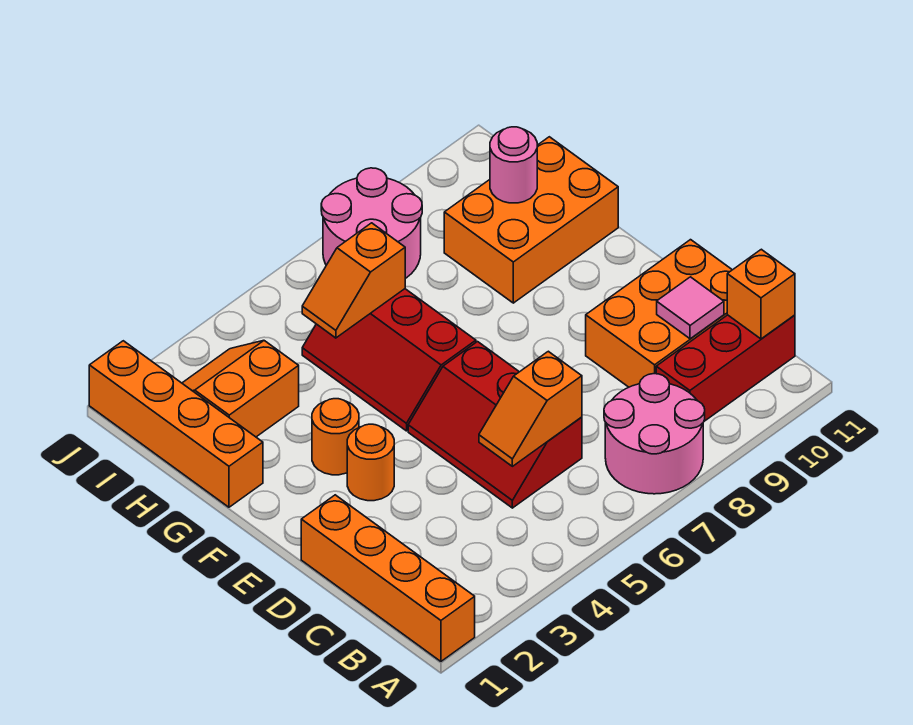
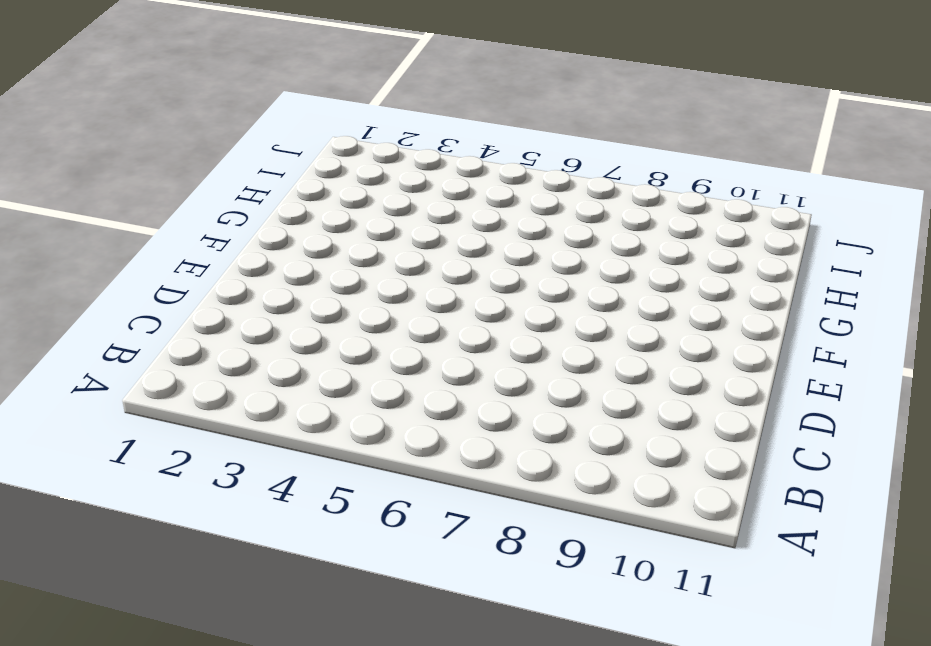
none -> orange brick A1:D1 level 1
none -> pink round brick A7:B8 level 1
none -> red brick B9:B11 level 1

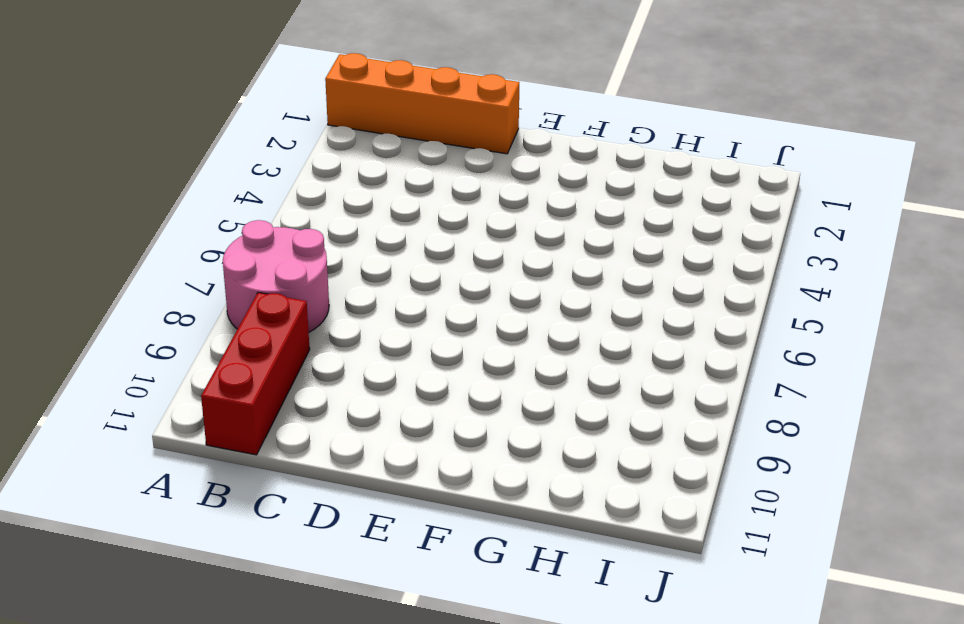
none -> red slope C5:E6 level 1 top 6
none -> orange brick C9:D11 level 1
none -> orange round brick E3 level 1

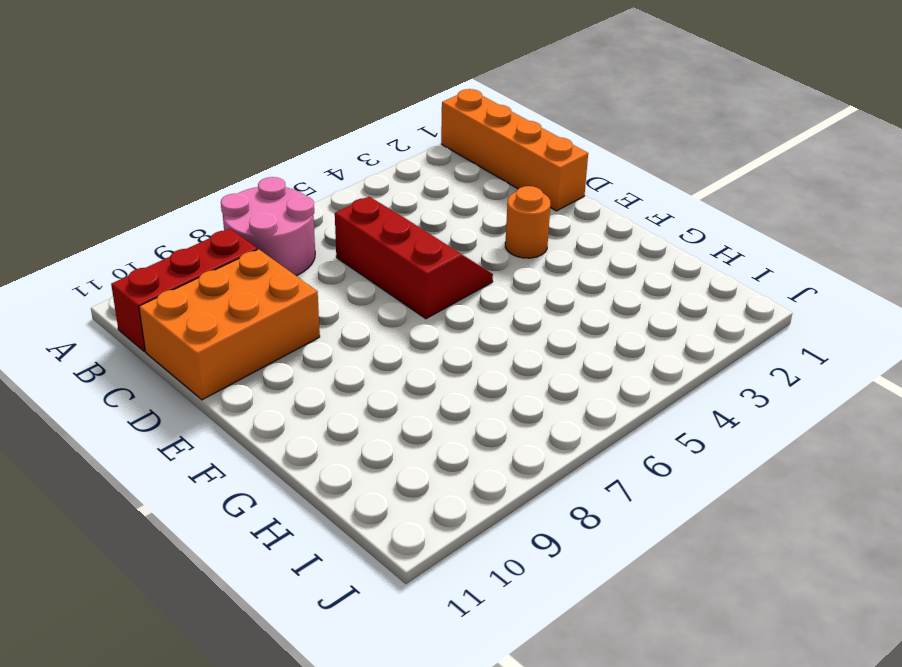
none -> orange round brick F3 level 1
none -> red slope F5:H6 level 1 top 6
none -> orange brick G1:J1 level 1

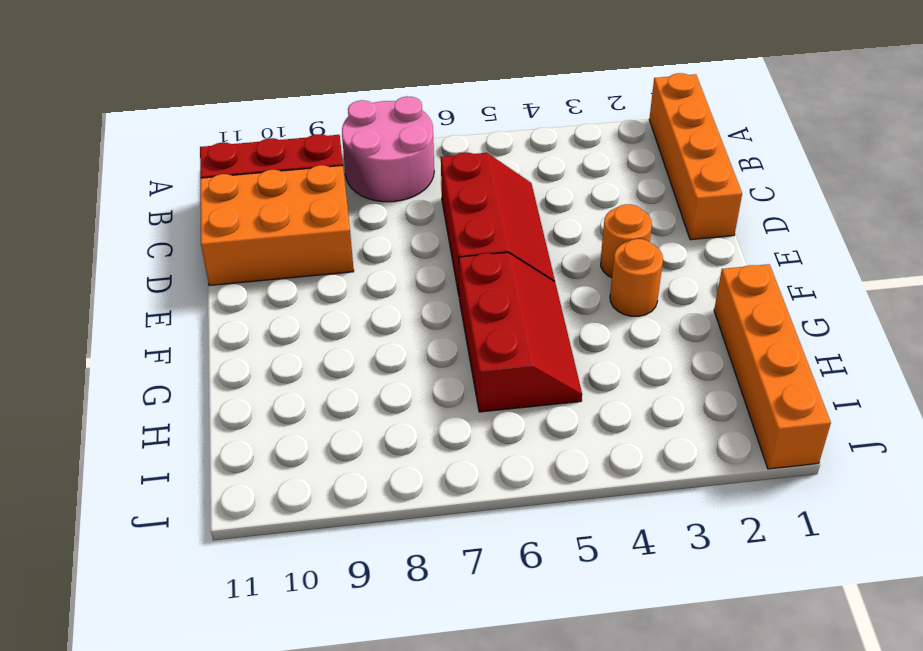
none -> orange brick G9:H11 level 1
none -> orange slope H2:I3 level 1 top H
none -> pink round brick I7:J8 level 1

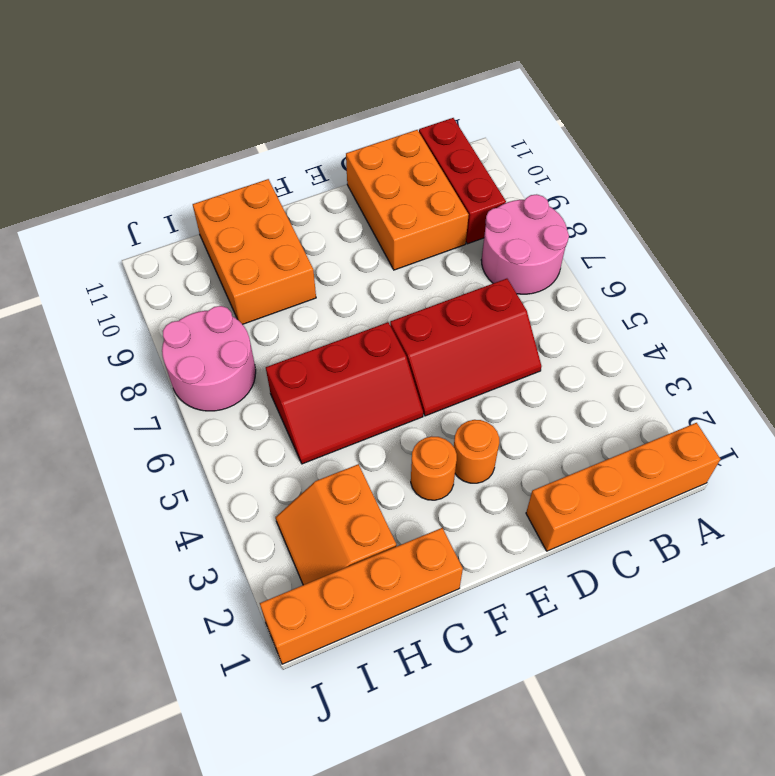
none -> orange brick B11 level 2
none -> orange slope C5:C6 level 2 top 6
none -> pink tile C10 level 2

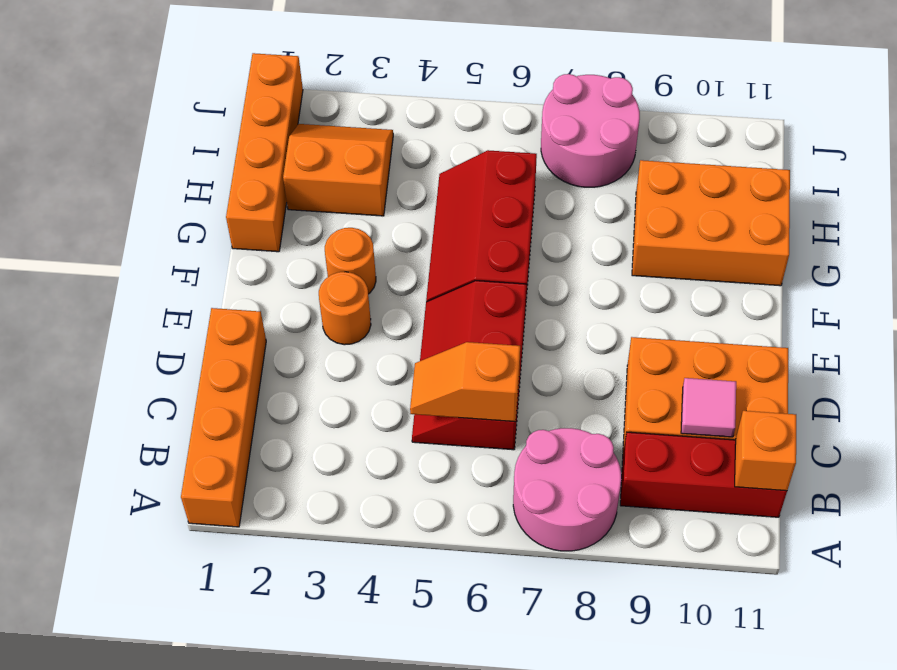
none -> orange slope H5:H6 level 2 top 6
none -> pink round brick H10 level 2

